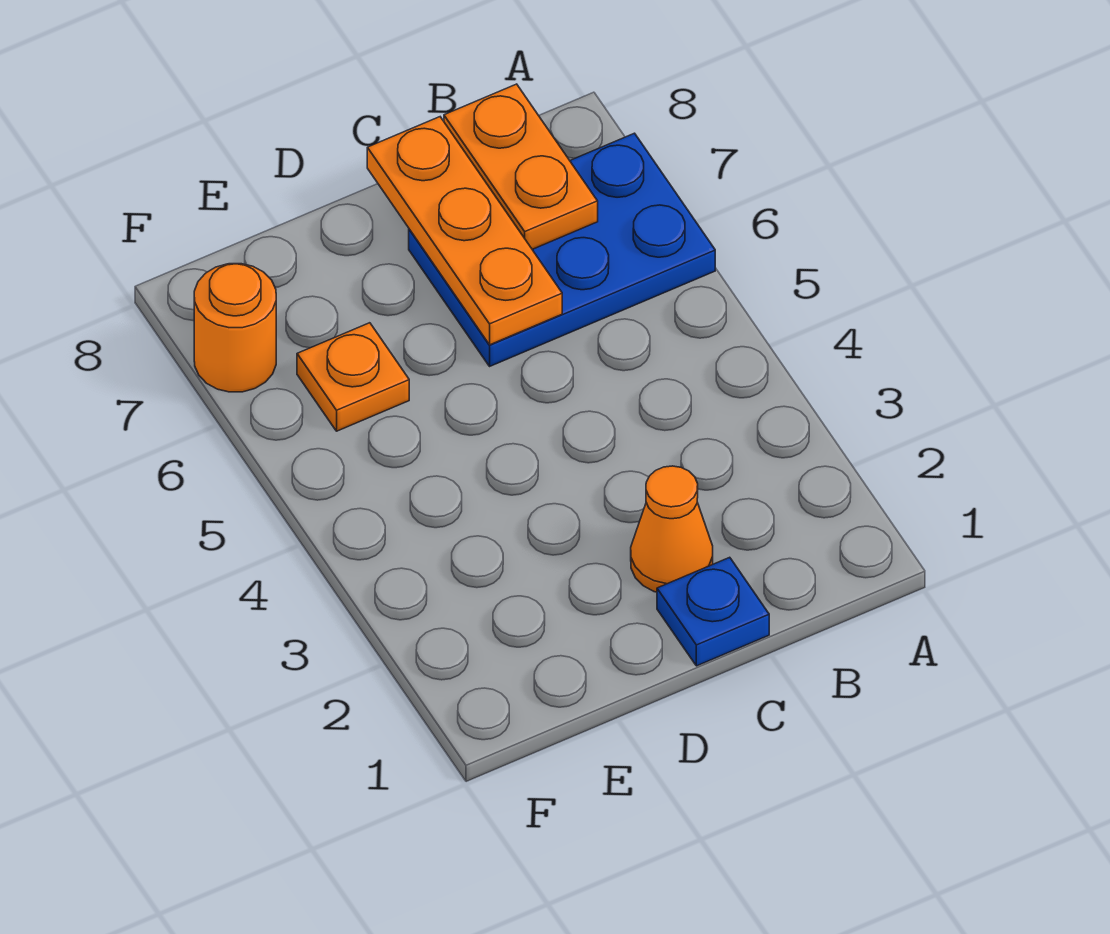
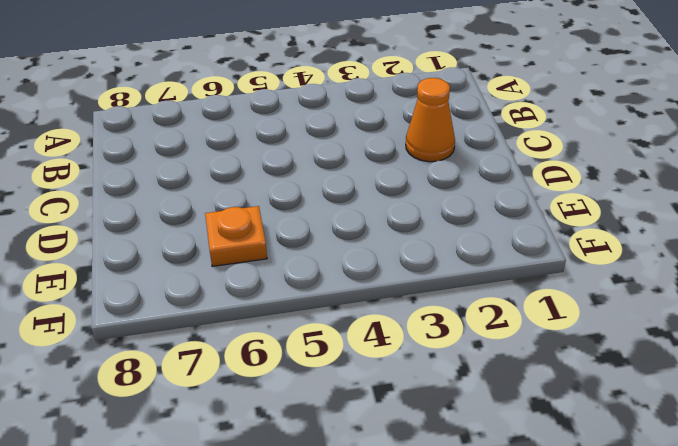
none -> blue plate A6:C7 level 1
none -> blue plate C1 level 1

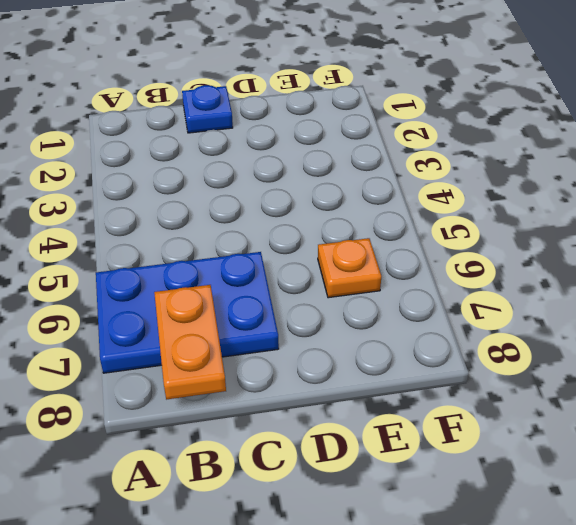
none -> orange cone C2 level 1
none -> orange round brick F7 level 1

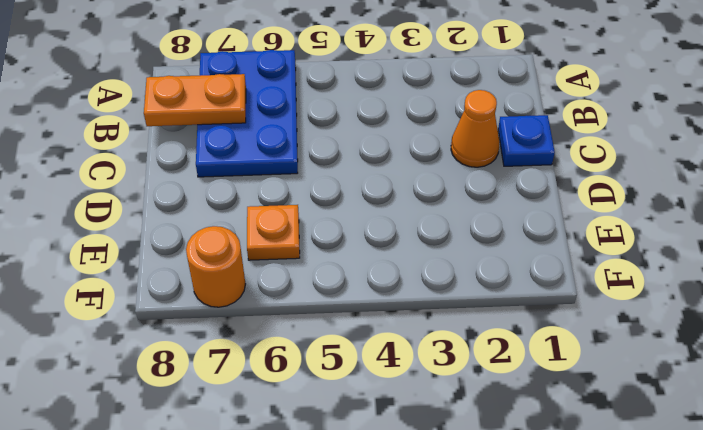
none -> orange plate C6:C8 level 2

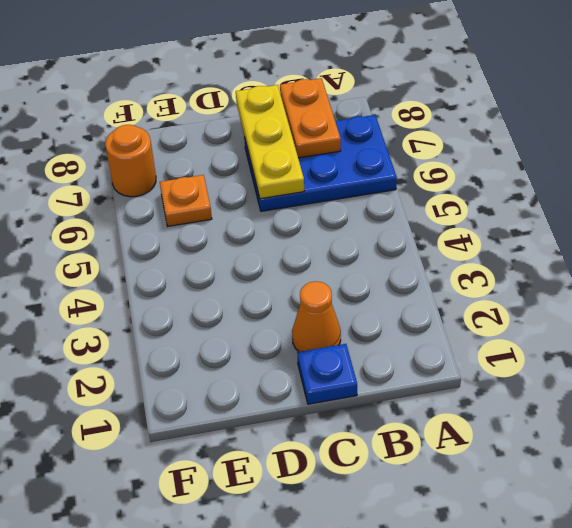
yellow plate C6:C8 level 2 -> orange plate C6:C8 level 2

